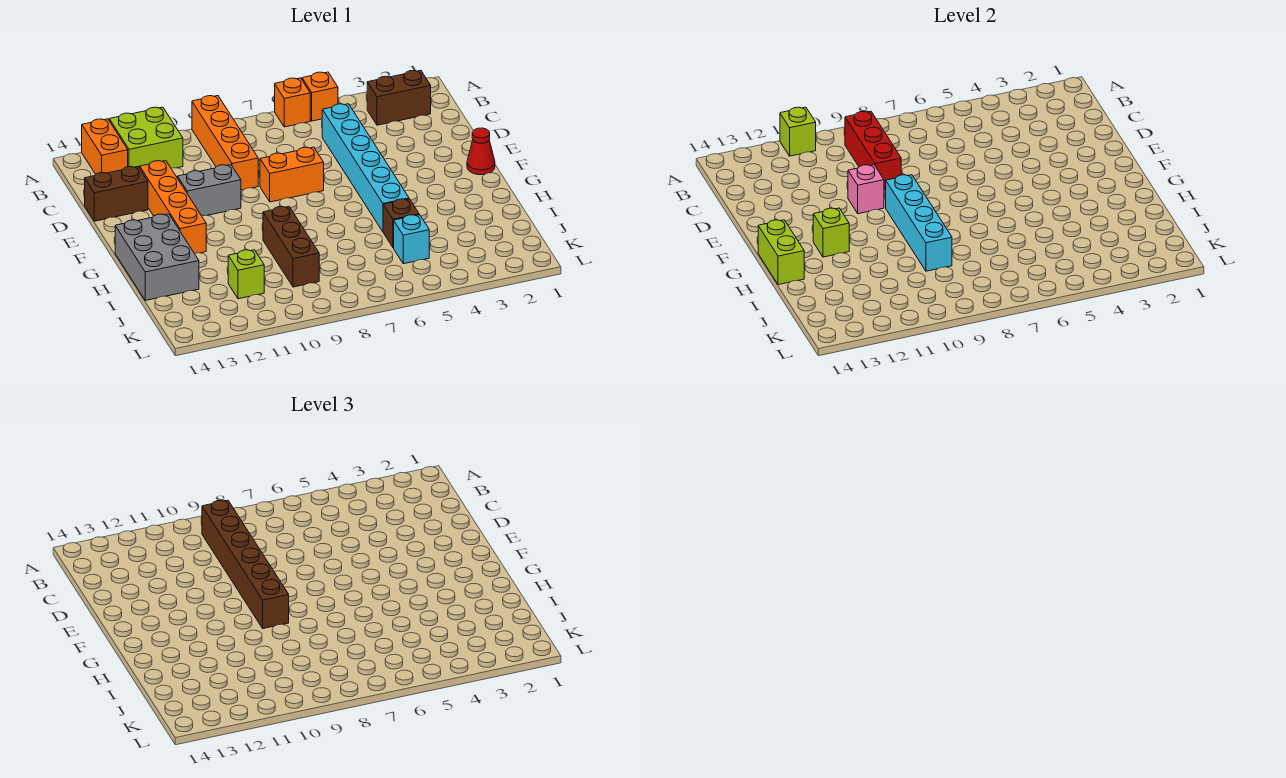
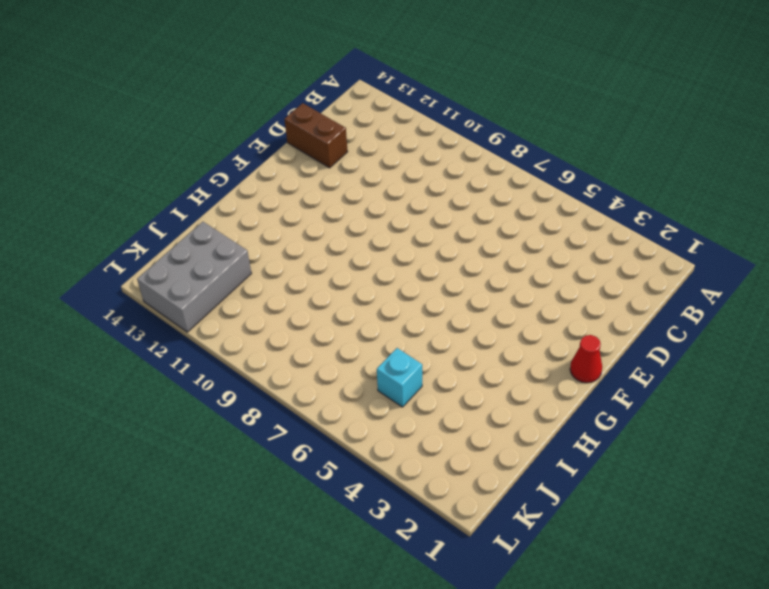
grey brick J12:L13 level 1 -> grey brick G13:I14 level 1
none -> orange brick A5 level 1
none -> orange brick A6 level 1
none -> orange brick A9:D9 level 1

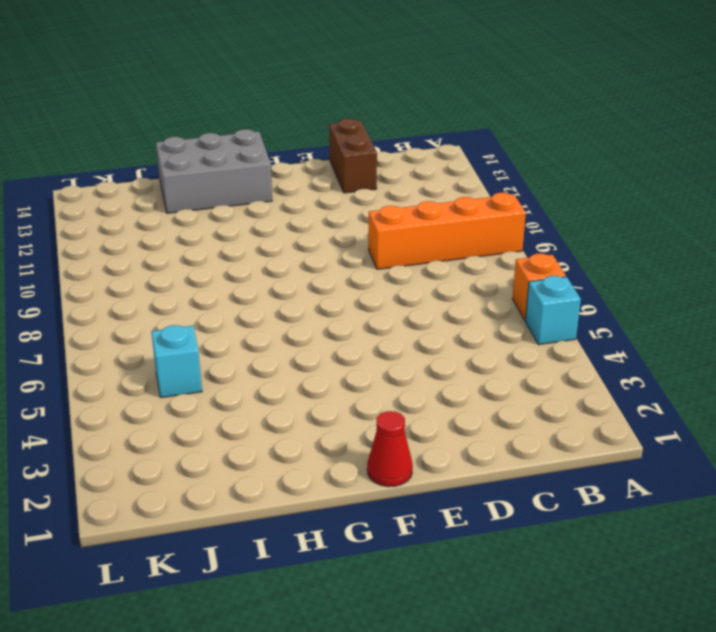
cyan brick A5 level 1 -> orange brick A5 level 1
none -> lime brick A11:B12 level 1
none -> orange brick A13:B13 level 1
none -> brown brick B2:B3 level 1

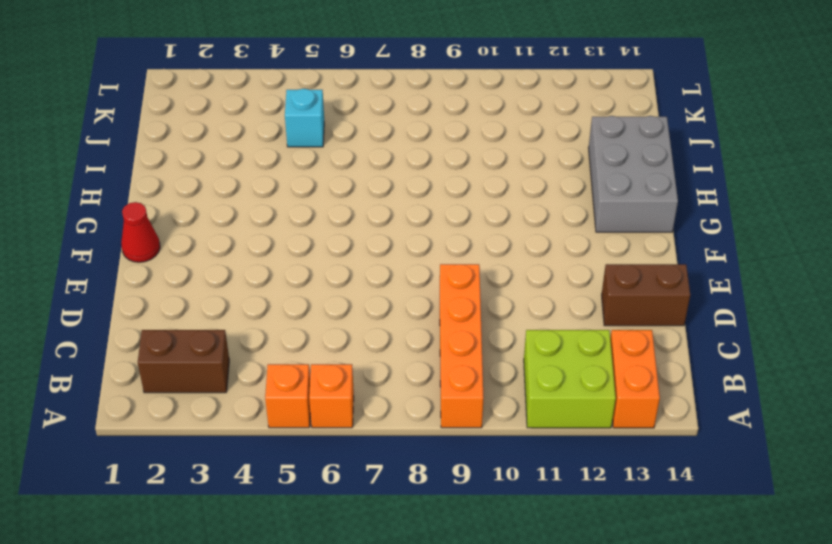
none -> cyan brick C5:H5 level 1
none -> orange brick D12:G12 level 1
none -> orange brick E7:E8 level 1

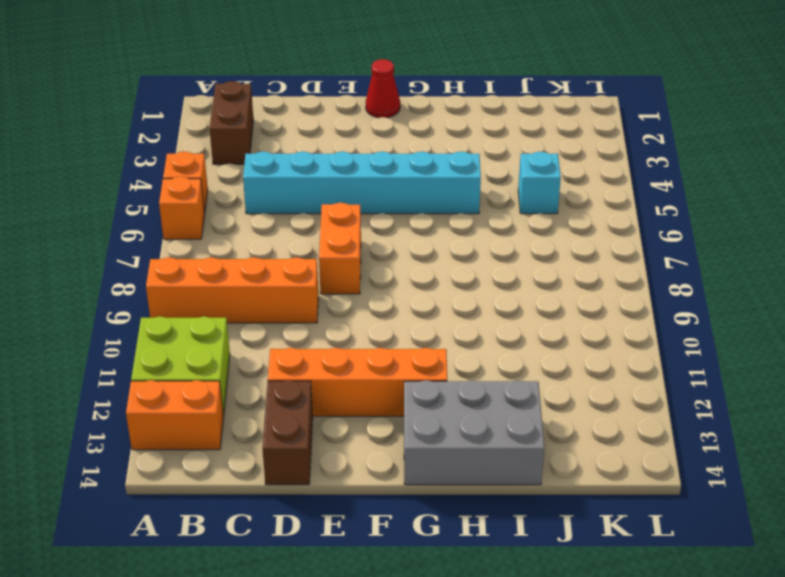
none -> grey brick E10:E11 level 1
none -> brown brick H9:J9 level 1
none -> brown brick I5 level 1

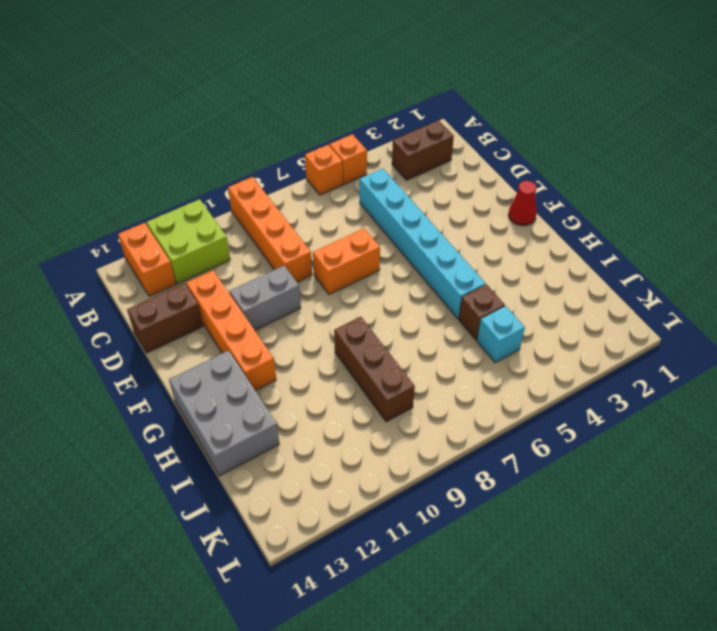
none -> lime brick J11 level 1
none -> lime brick A11 level 2
none -> red brick B9:D9 level 2

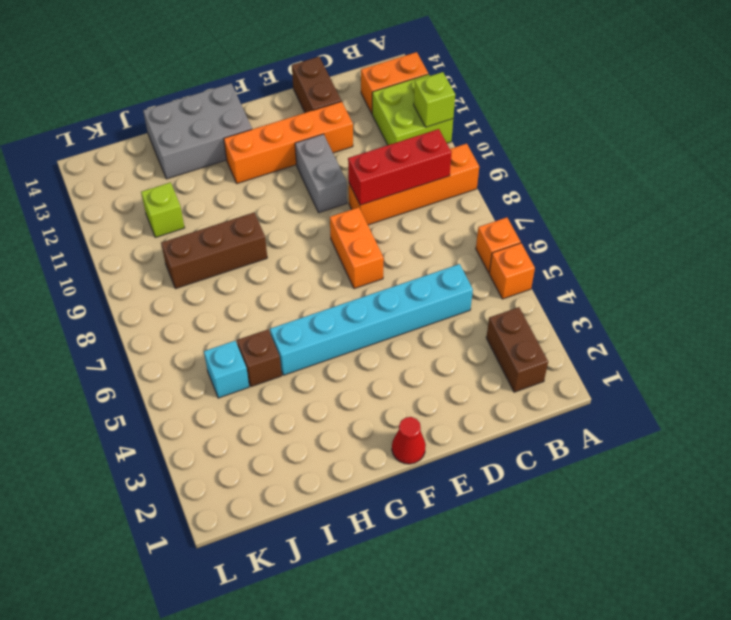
none -> pink brick E10 level 2
none -> cyan brick F9:I9 level 2
none -> lime brick G12 level 2

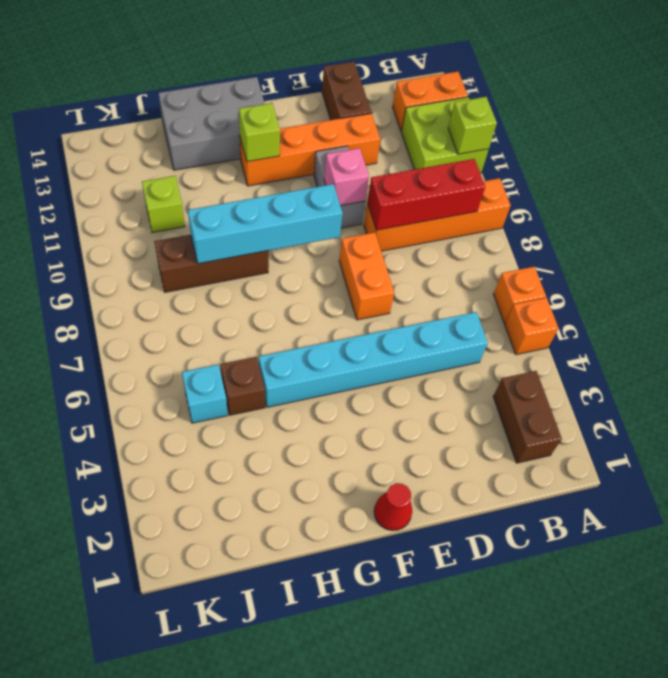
none -> lime brick G14:H14 level 2
none -> brown brick B9:G9 level 3

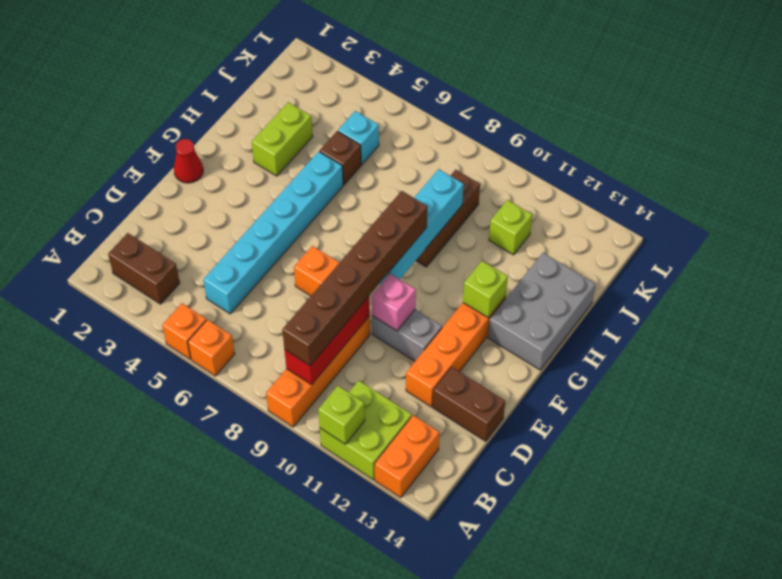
lime brick H3:I3 level 1 -> lime brick G14:H14 level 2

